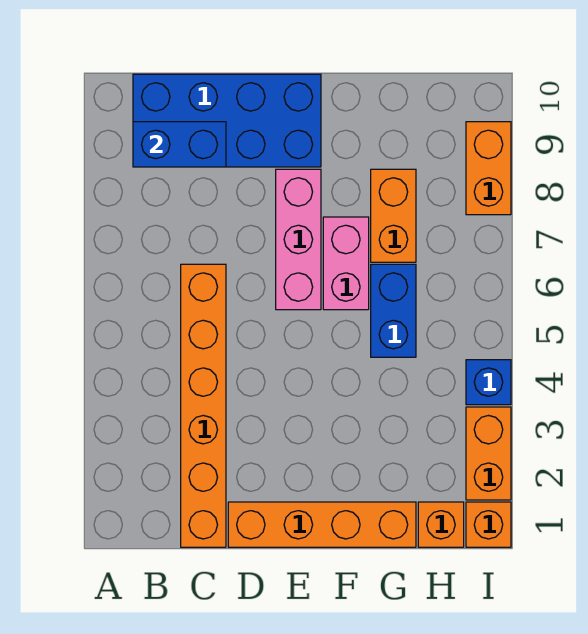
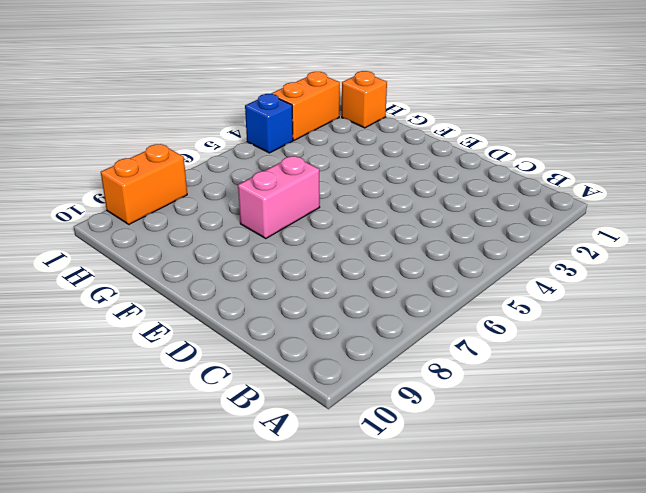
none -> blue brick B9:E10 level 1
none -> orange brick C1:C6 level 1
none -> orange brick D1:G1 level 1

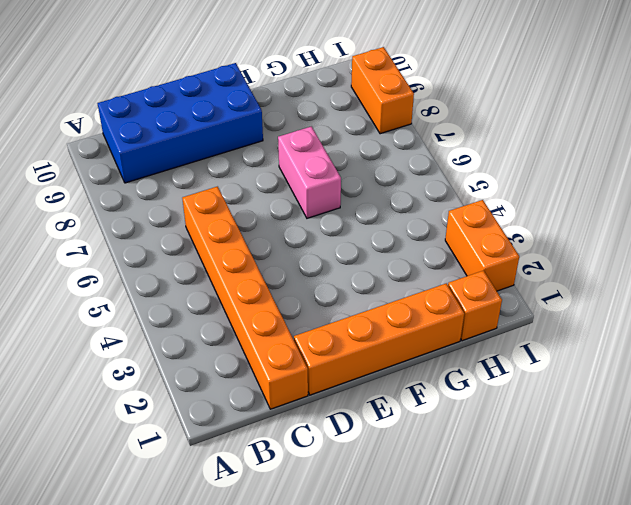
none -> pink brick E6:E8 level 1
none -> blue brick G5:G6 level 1
none -> orange brick G7:G8 level 1

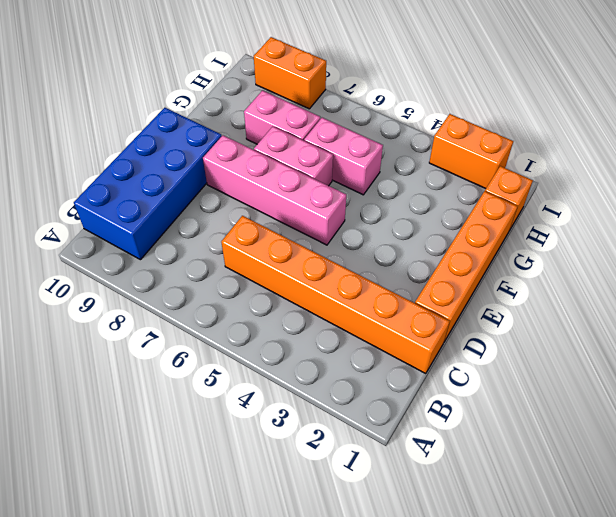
pink brick E5:E8 level 1 -> pink brick E6:E8 level 1
pink brick G5:G6 level 1 -> blue brick G5:G6 level 1
pink brick G7:G8 level 1 -> orange brick G7:G8 level 1
none -> orange brick I1 level 1
none -> blue brick I4 level 1
none -> blue brick B9:C9 level 2

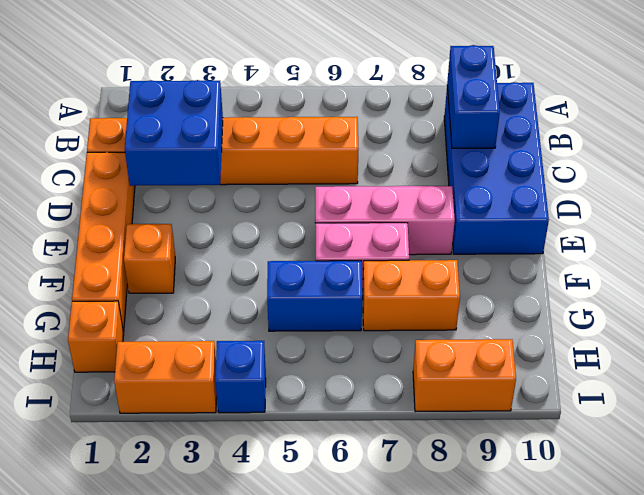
blue brick C2:D3 level 2 -> none
orange brick F2 level 1 -> orange brick I1 level 1

